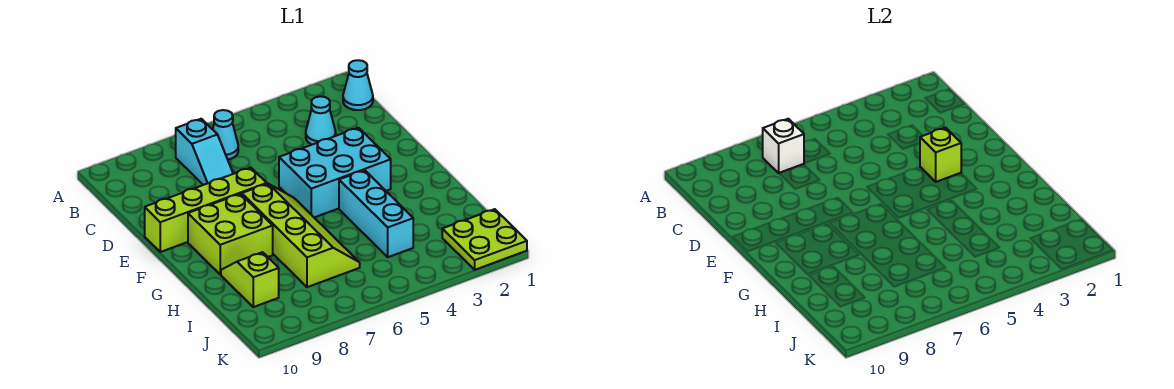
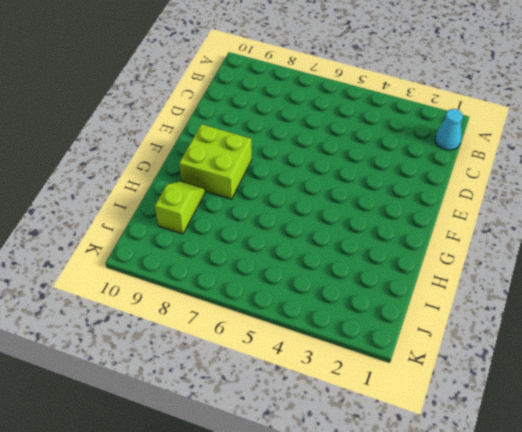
none -> cyan cone B6 level 1
none -> cyan slope B7:C7 level 1 top B
none -> cyan cone C3 level 1

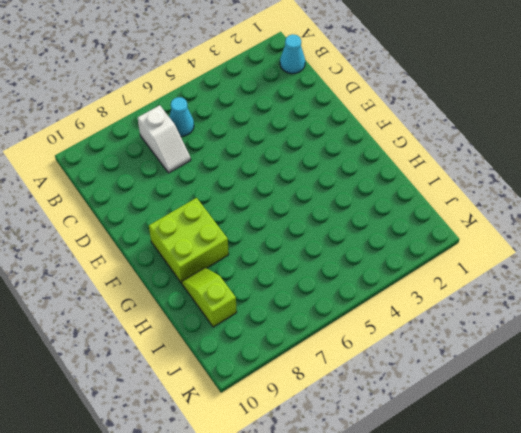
white slope B7:C7 level 1 top B -> cyan slope B7:C7 level 1 top B
none -> cyan cone C3 level 1
none -> cyan brick E3:F5 level 1
none -> lime brick E7:E10 level 1

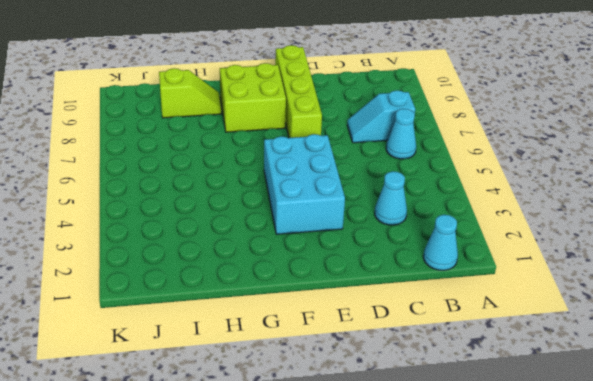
none -> lime slope F6:I7 level 1 top 7
none -> cyan brick G4:I4 level 1
none -> lime plate J1:K2 level 1

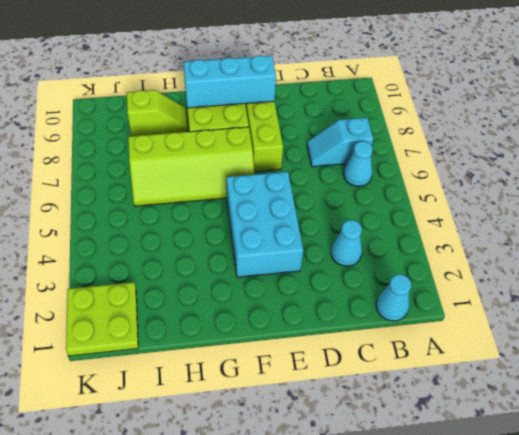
cyan brick E9:G9 level 2 -> cyan brick G4:I4 level 1
none -> white brick B7 level 2
none -> lime brick E3 level 2

